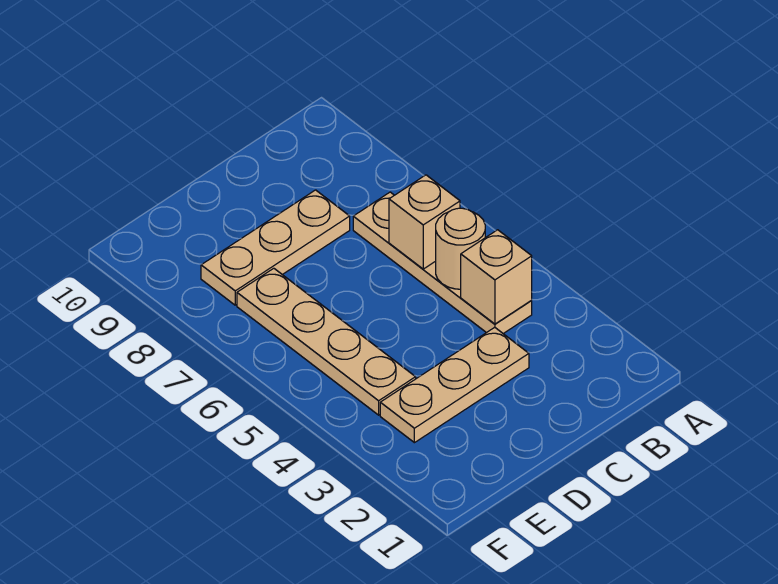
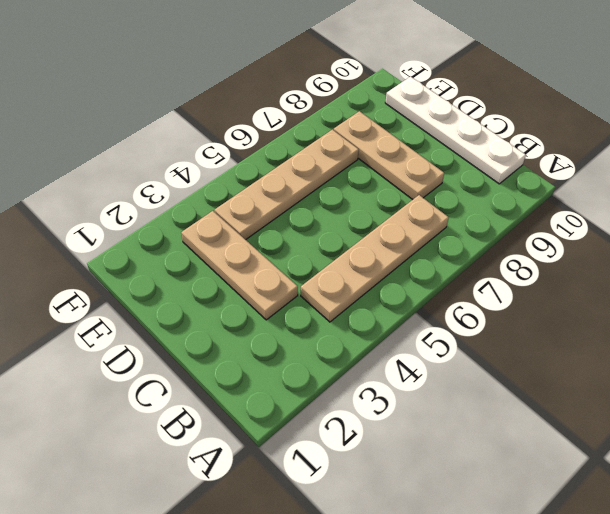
white plate B10:E10 level 1 -> none
none -> tan brick B4 level 2
none -> tan round brick B5 level 2

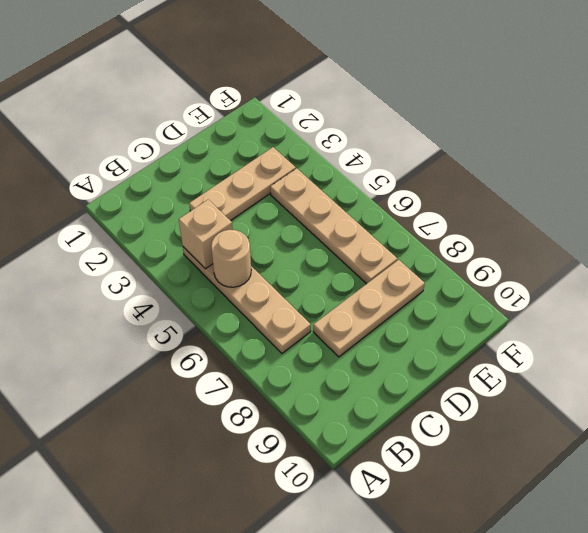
none -> tan brick B6 level 2

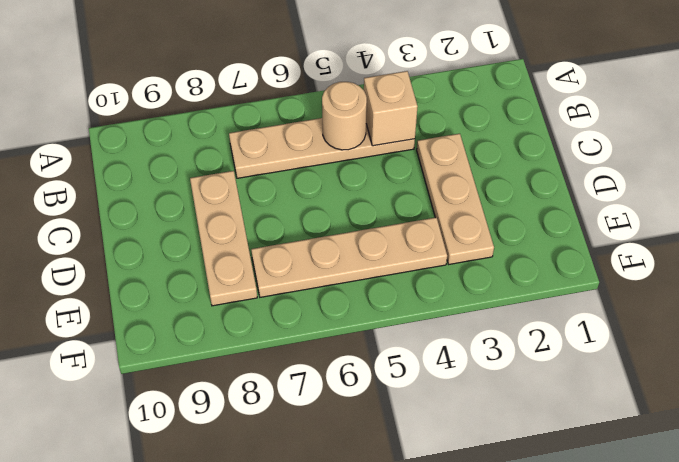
none -> tan brick B6 level 2

